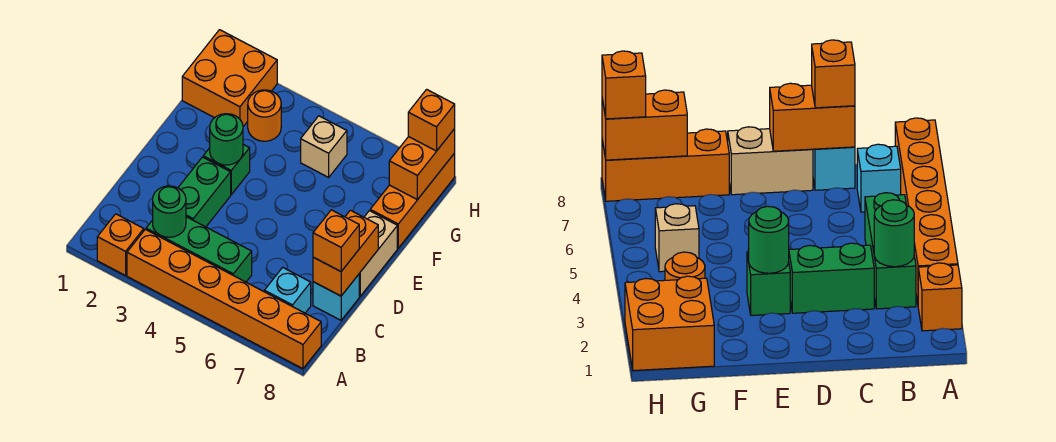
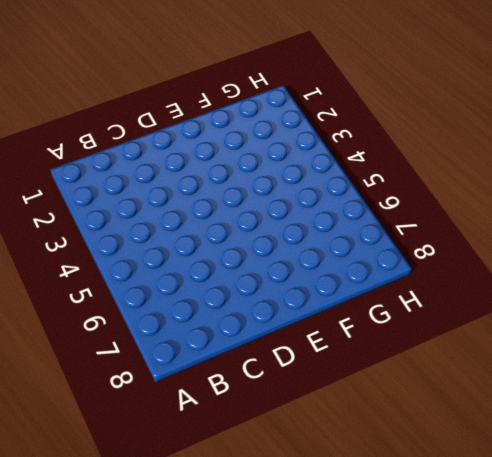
none -> orange brick A2 level 1
none -> orange brick A3:A8 level 1
none -> green brick B3:B5 level 1

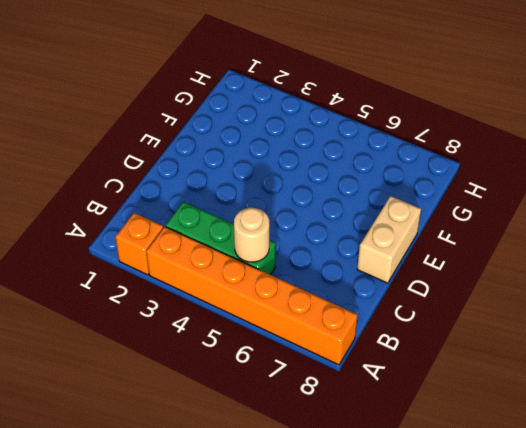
tan round brick B5 level 2 -> none
none -> cyan brick B7 level 1
none -> green brick C3:D3 level 1
none -> cyan brick C8 level 1

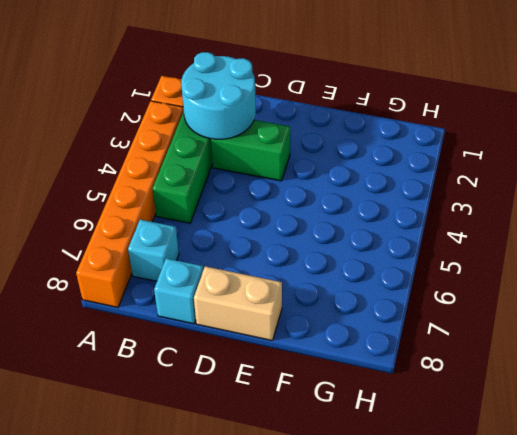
cyan round brick B2:C3 level 2 -> green round brick B3 level 2
none -> green brick E3 level 1
none -> orange brick F8:H8 level 1
none -> orange brick G1:H2 level 1

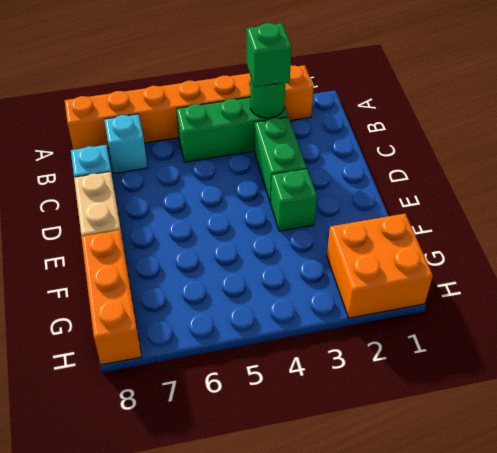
green brick B3 level 3 -> none
none -> orange round brick G3 level 1
none -> tan brick G5 level 1
none -> orange brick C8:D8 level 2

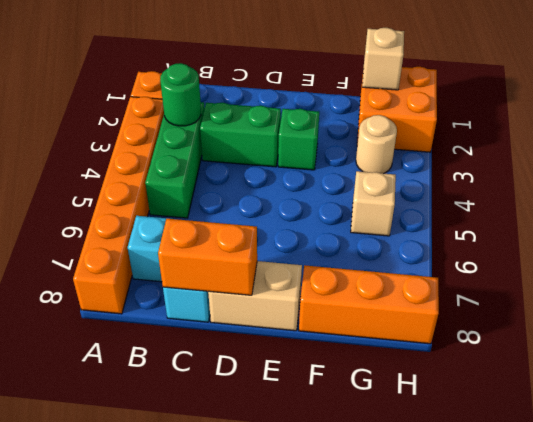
tan brick G1 level 2 -> none
tan round brick G3 level 1 -> orange round brick G3 level 1
none -> green round brick E3 level 2
none -> orange brick G8:H8 level 2
none -> orange brick C8 level 3

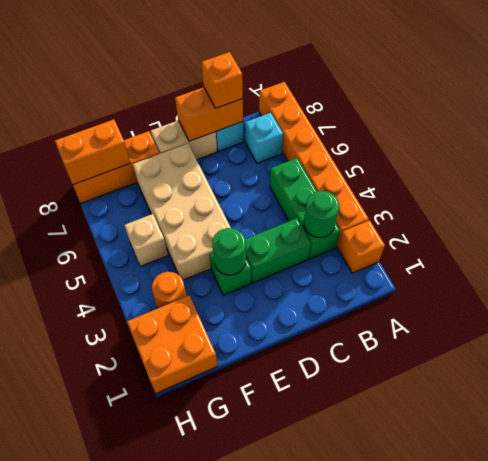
tan brick E4:F7 level 1 -> none
none -> orange brick H8 level 3

